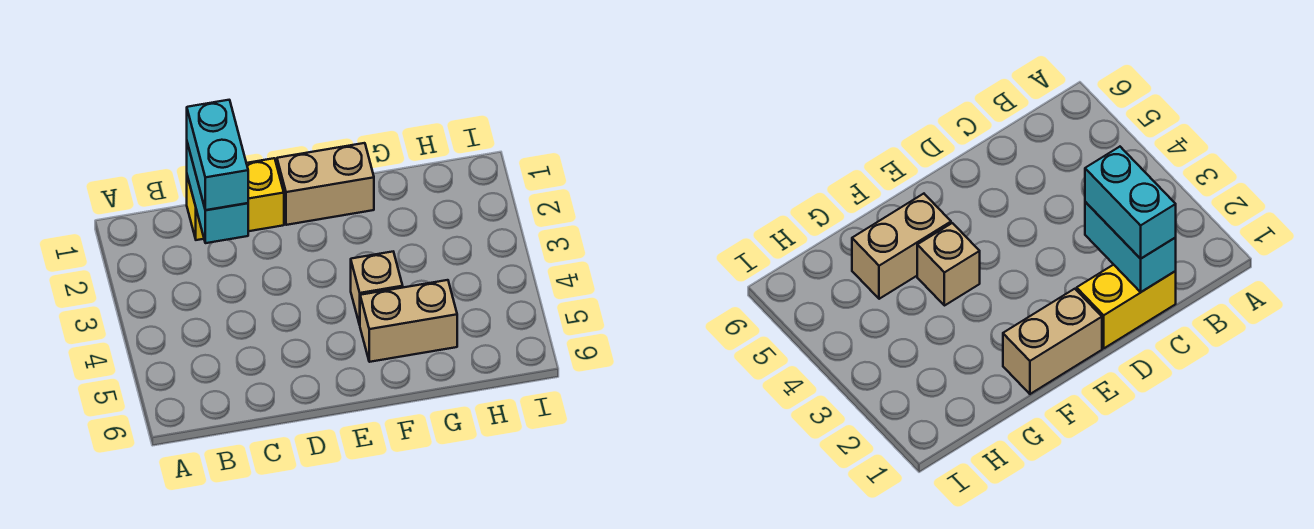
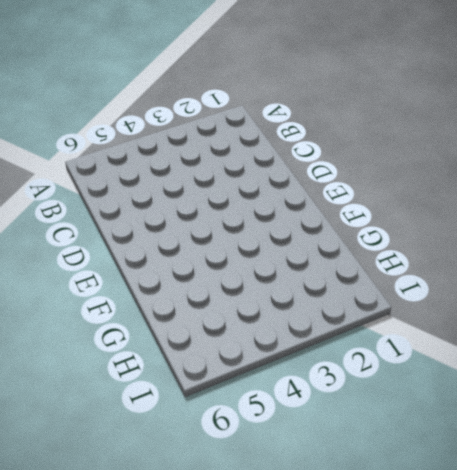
none -> yellow brick C1:D1 level 1
none -> tan brick E1:F1 level 1

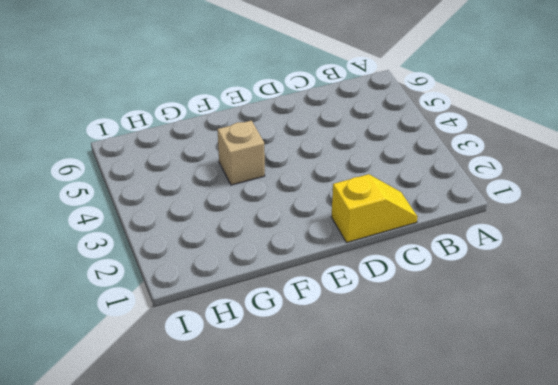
yellow slope C1:D1 level 1 top D -> yellow brick C1:D1 level 1
none -> tan brick E1:F1 level 1
none -> tan brick F5:G5 level 1

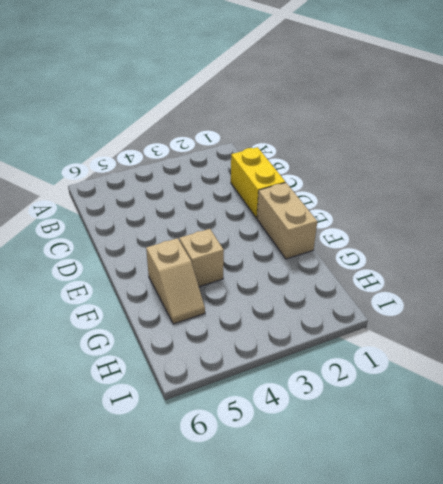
tan slope F5:G5 level 1 top F -> tan brick F5:G5 level 1
none -> cyan brick C1:C2 level 2
none -> cyan brick C1:C2 level 3

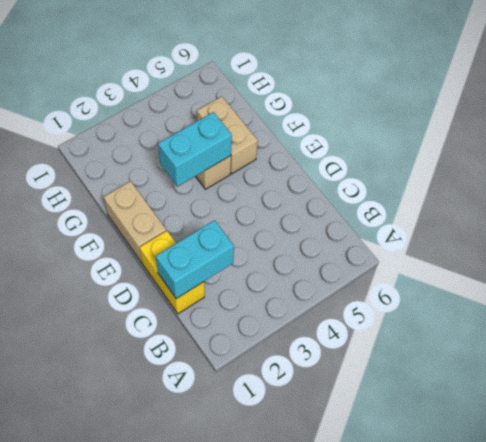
cyan brick F3:F4 level 2 -> cyan brick C1:C2 level 3

